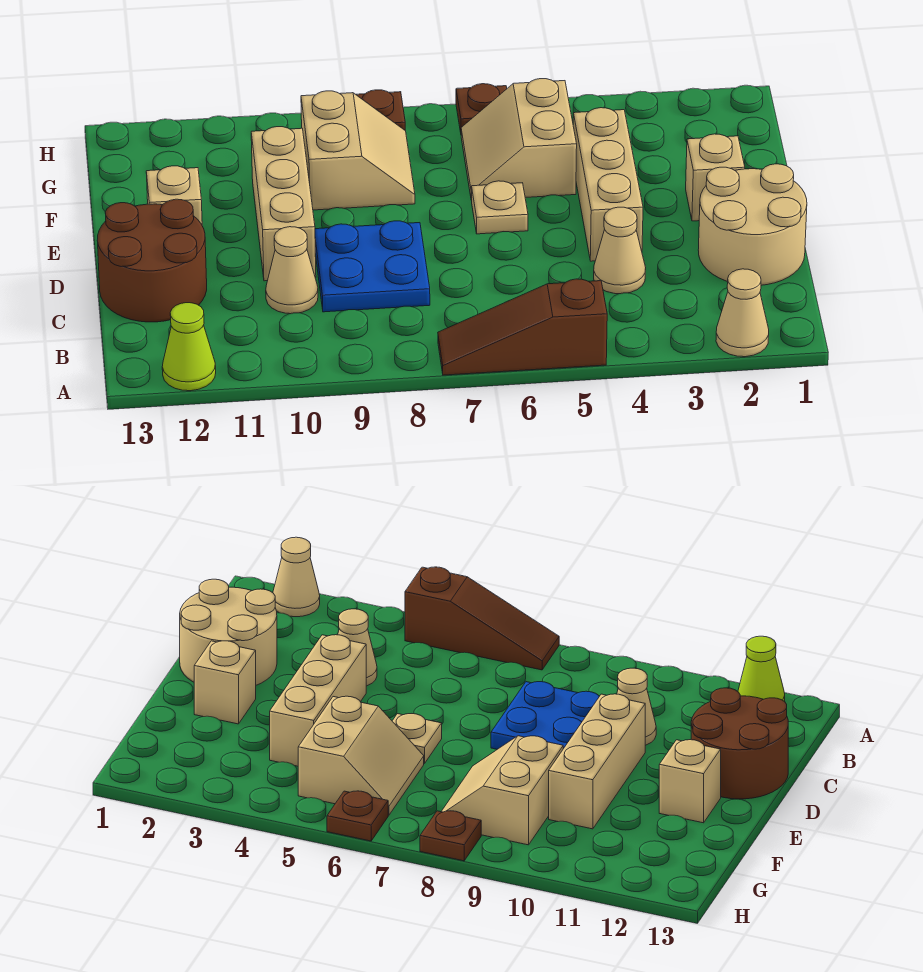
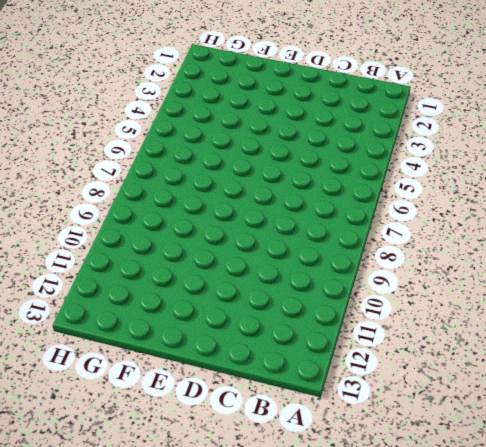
none -> tan cone A2 level 1
none -> brown slope A5:A7 level 1 top 5
none -> lime cone A12 level 1

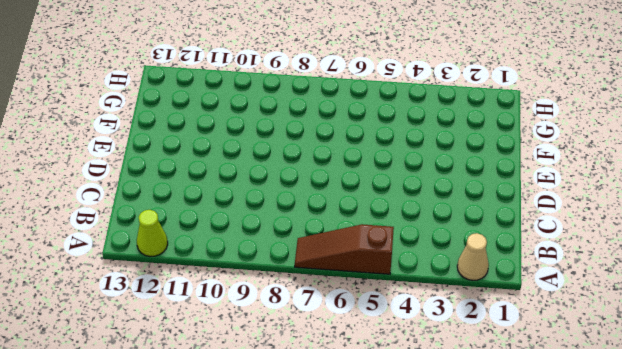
none -> tan round brick C1:D2 level 1
none -> tan cone C4 level 1
none -> blue plate C8:D9 level 1

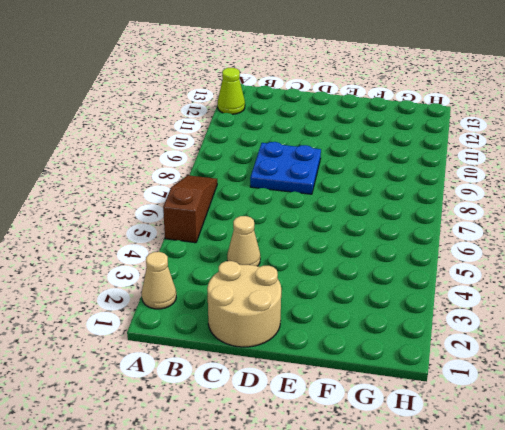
none -> tan cone C10 level 1
none -> brown round brick C12:D13 level 1
none -> tan brick D4:F4 level 1

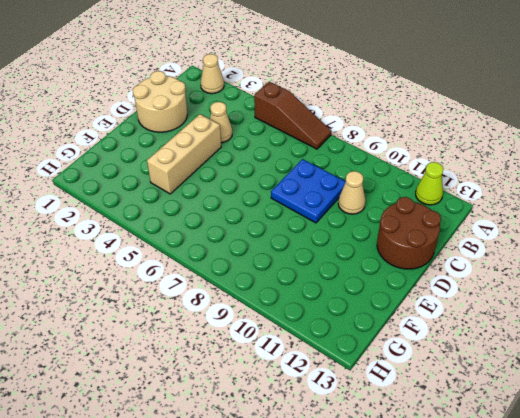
none -> tan brick D10:F10 level 1
none -> tan brick E2 level 1
none -> tan plate E6 level 1

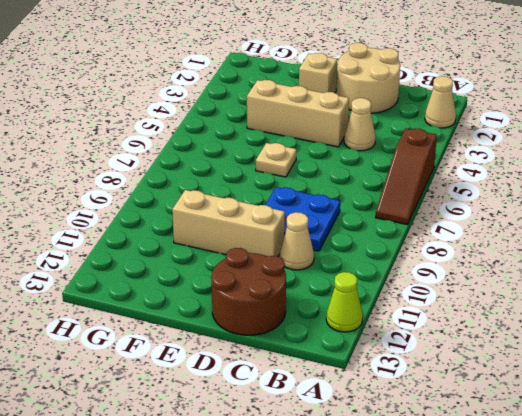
none -> tan brick E12 level 1
none -> tan slope F5:G6 level 1 top 5
none -> tan slope F8:G9 level 1 top 9

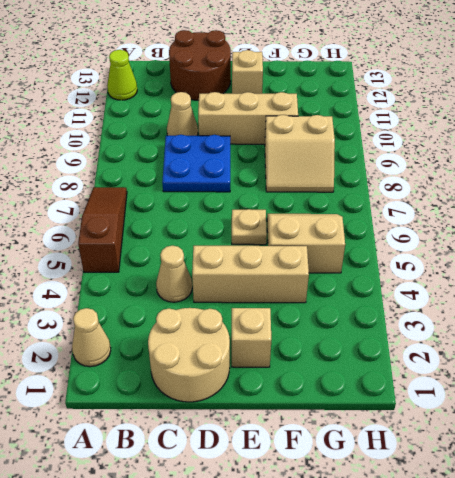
none -> brown plate H6 level 1
none -> brown plate H8 level 1

